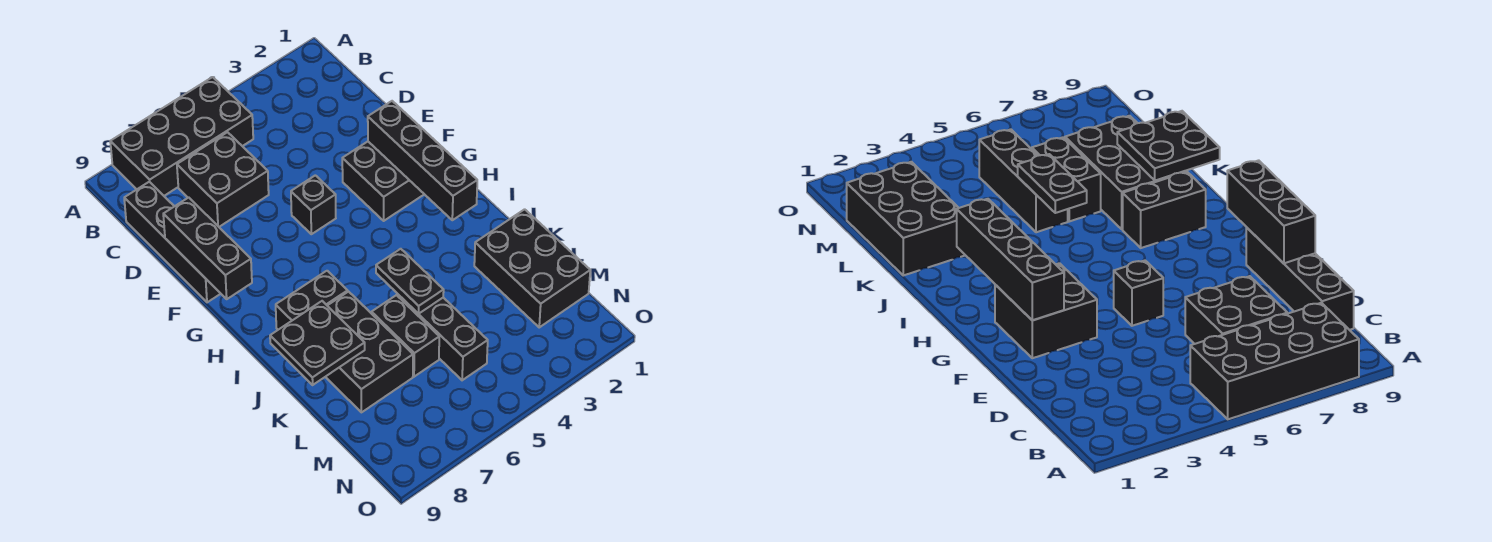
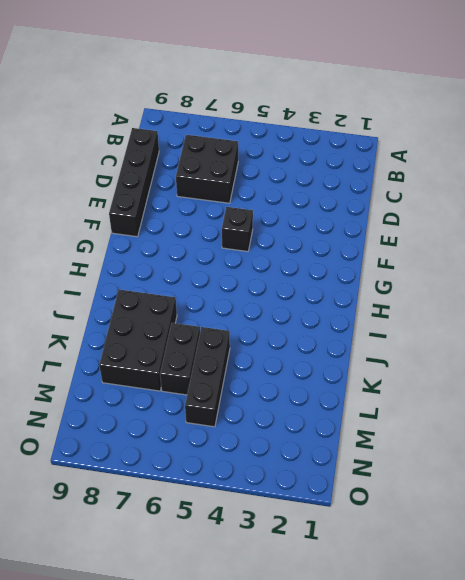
none -> black brick A5:B8 level 1
none -> black brick F2:G3 level 1
none -> black brick I7:I8 level 1

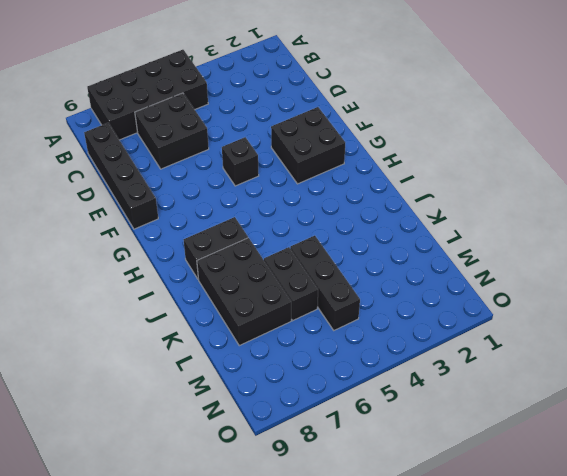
none -> black brick K1:M2 level 1
none -> black brick E9:G9 level 2
none -> black brick F2:I2 level 2

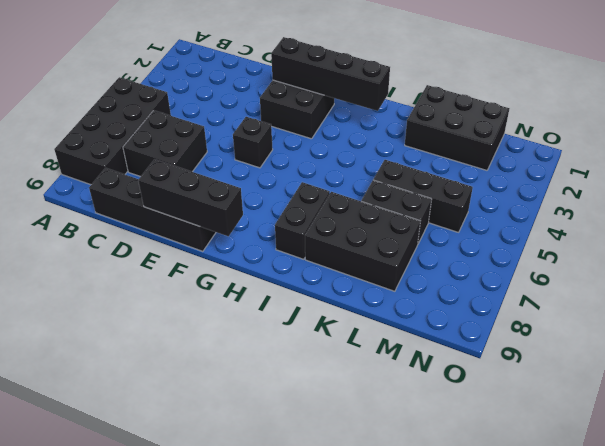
none -> black plate J5:K5 level 2
none -> black plate J8:K9 level 2

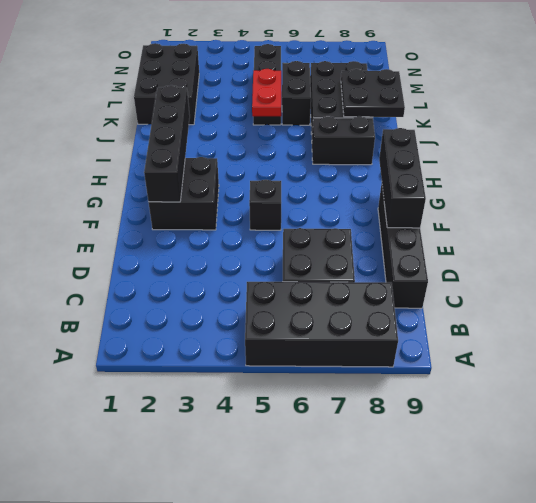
red plate J5:K5 level 2 -> black plate J5:K5 level 2

